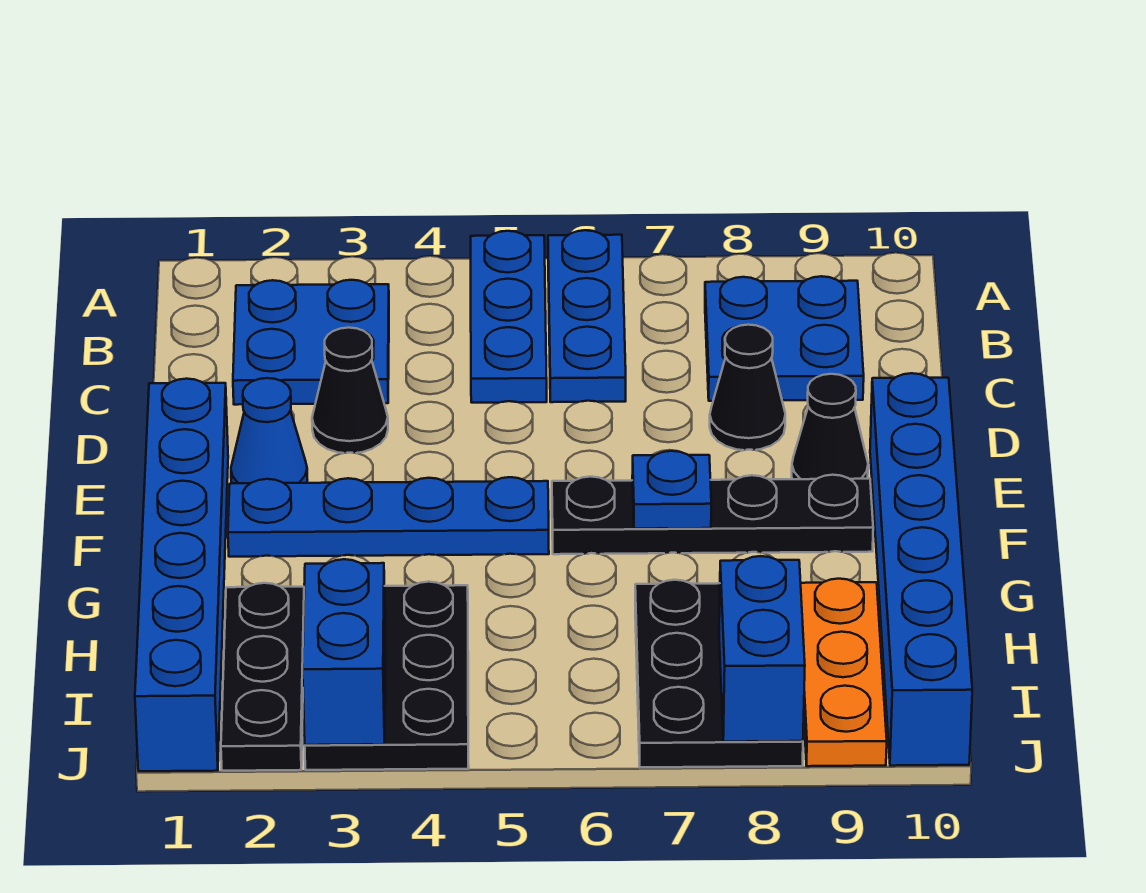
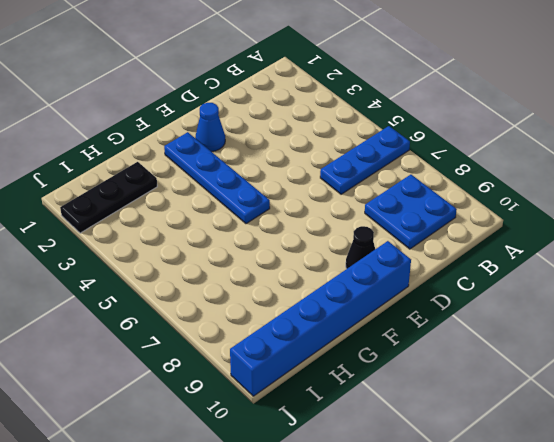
none -> blue plate A5:C5 level 1
none -> blue plate B2:C3 level 1
none -> black cone D3 level 1

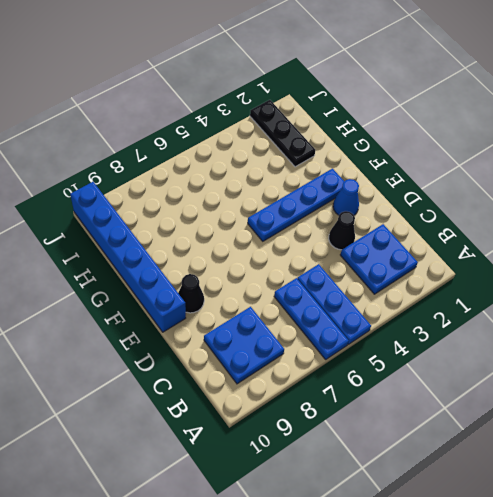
none -> black cone D8 level 1
none -> blue brick E1:J1 level 1
none -> black plate F6:F9 level 1

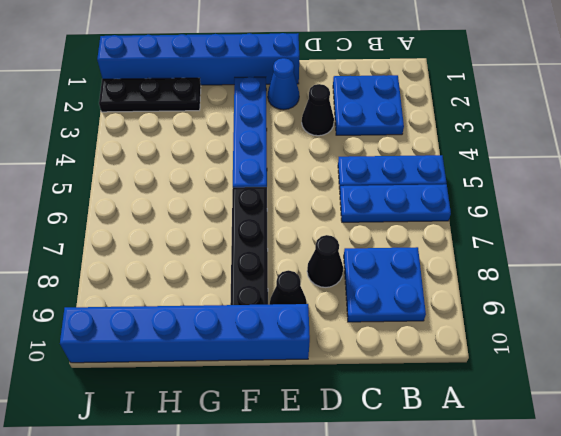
none -> black plate H3:J4 level 1
none -> black plate H7:J8 level 1
none -> orange plate H9:J9 level 1

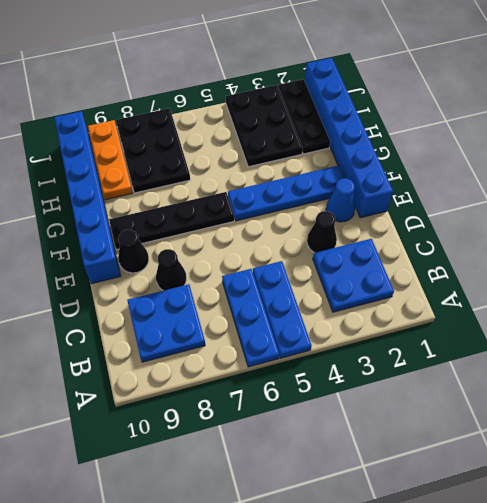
none -> blue plate F7 level 2
none -> blue brick I3:J3 level 2
none -> blue brick I8:J8 level 2

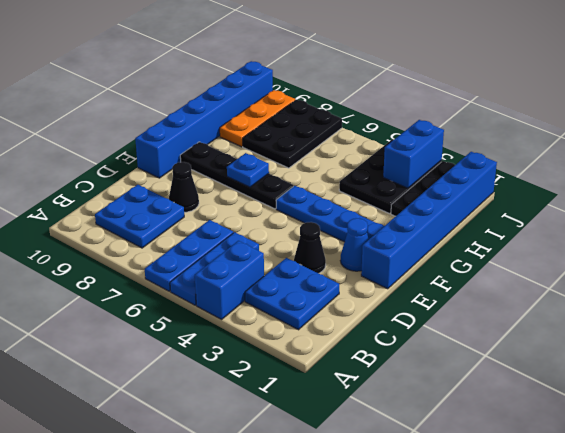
blue brick A4:B4 level 1 -> blue brick I8:J8 level 2
none -> black cone E9 level 1

